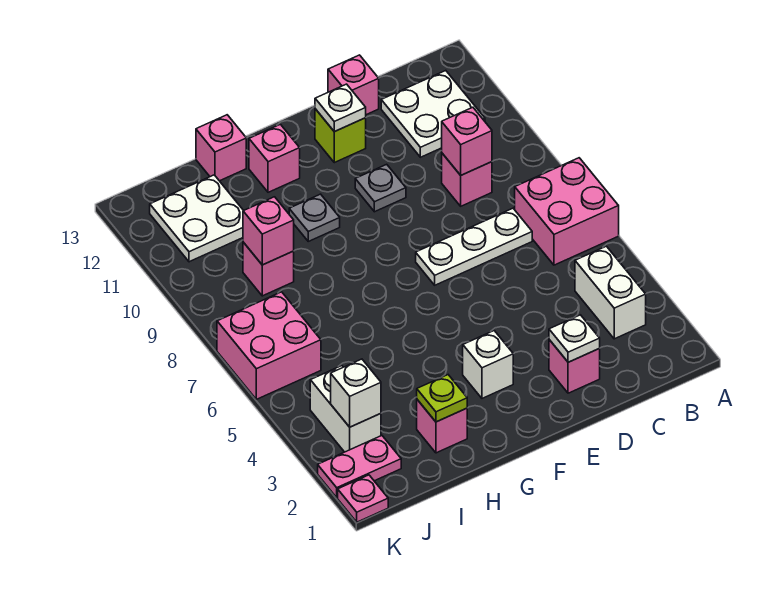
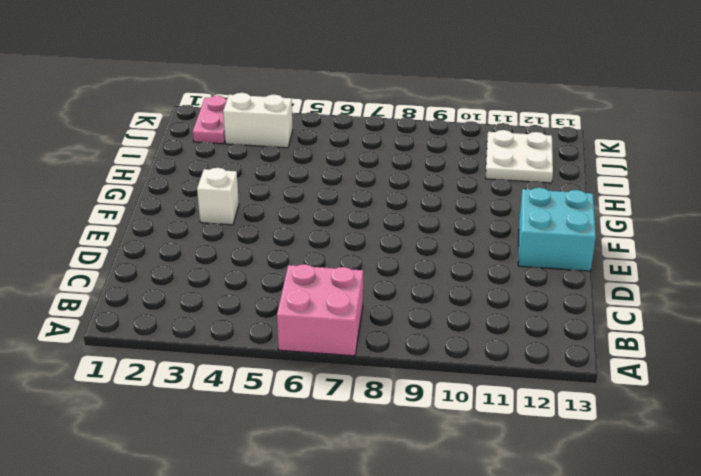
cyan brick E12:F13 level 1 -> lime brick E12 level 1
none -> white brick B3:B4 level 1
none -> white plate B11:C12 level 1
none -> white plate C7:E7 level 1

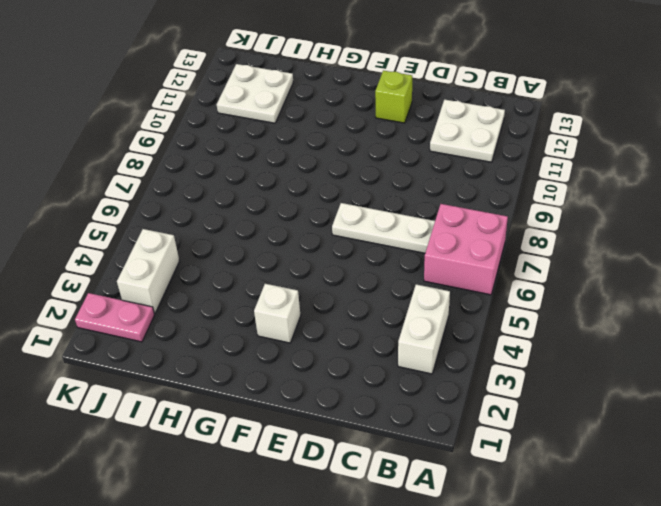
none -> pink brick C9 level 1
none -> pink brick D2 level 1
none -> pink brick D13 level 1

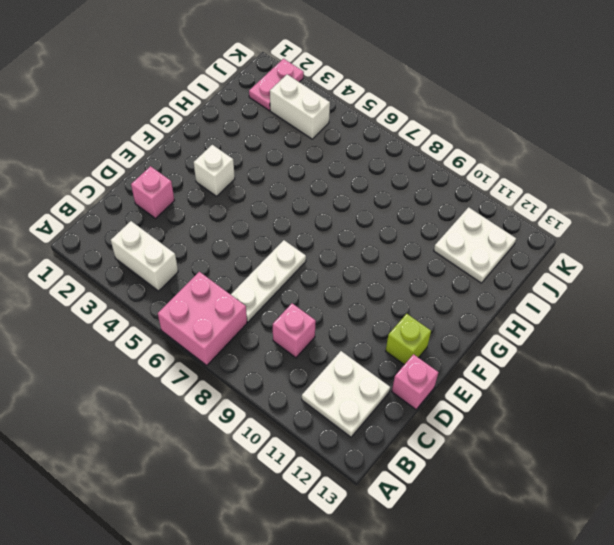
none -> grey plate E10 level 1
none -> grey plate G10 level 1
none -> pink brick G12 level 1

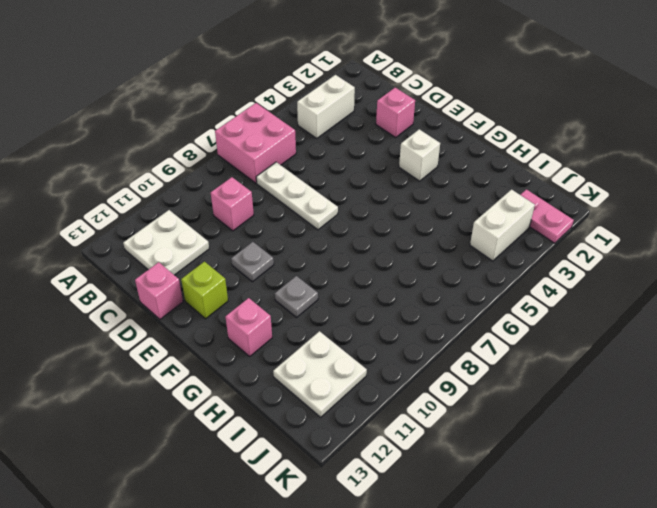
none -> pink brick H2 level 1
none -> pink brick H13 level 1
none -> pink brick I9 level 1

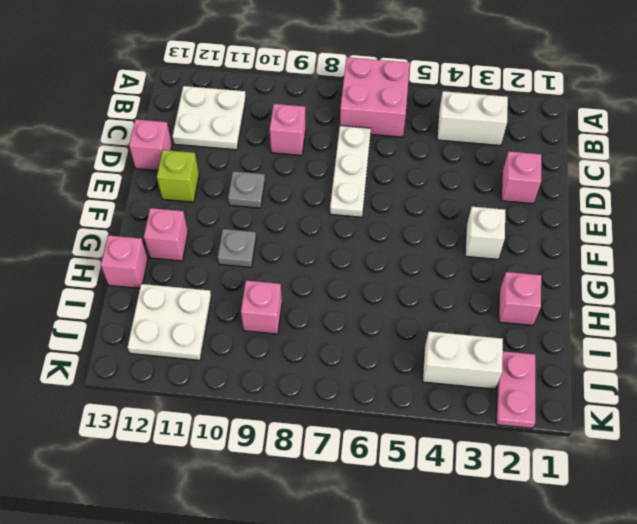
none -> pink brick J6:K7 level 1
none -> pink plate K1 level 1
none -> pink brick C9 level 2

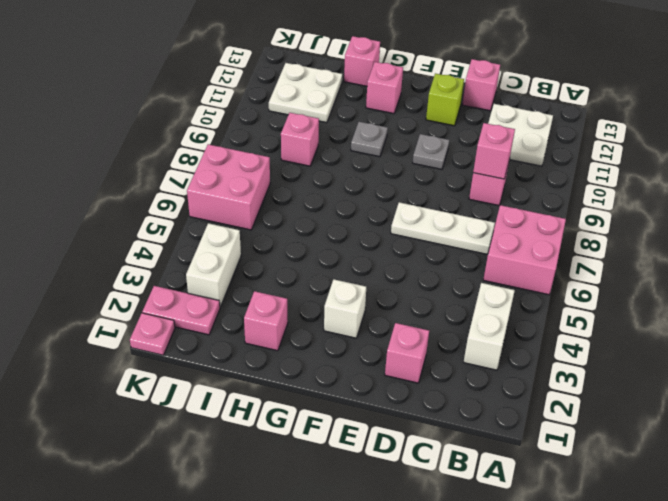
none -> white plate D2 level 2
none -> white plate E12 level 2
none -> lime plate H2 level 2

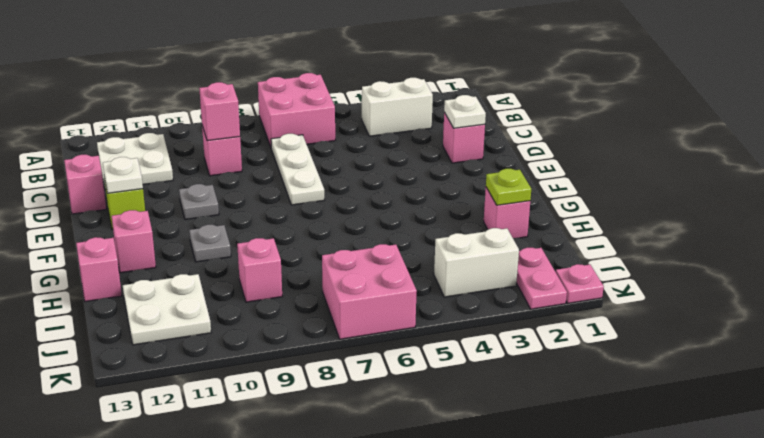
none -> white brick F3 level 1
none -> pink brick I9 level 2
none -> white brick J3 level 2

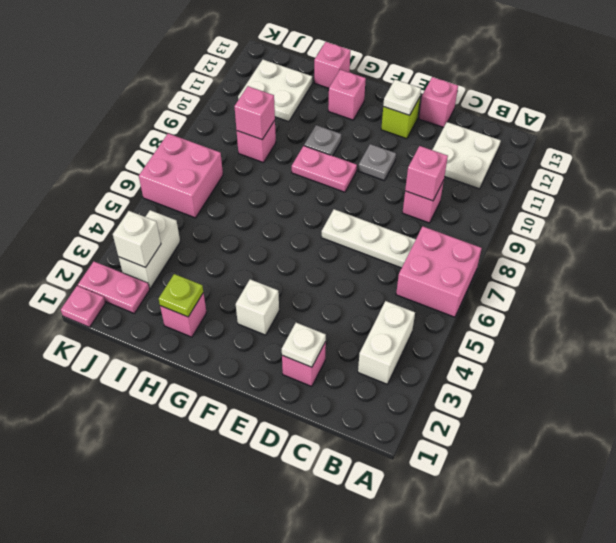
pink plate F9:G9 level 1 -> none

